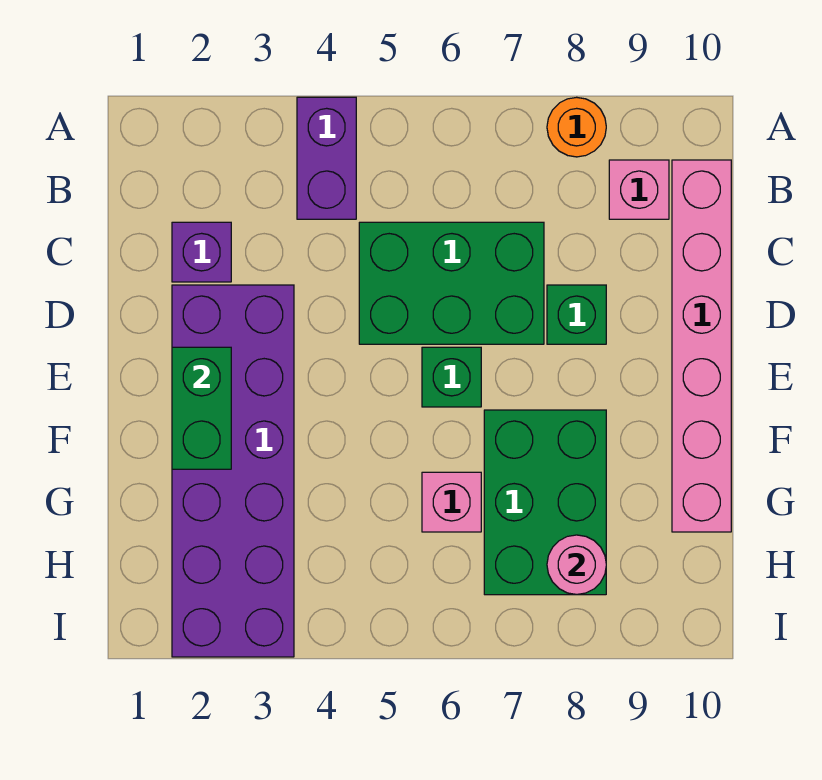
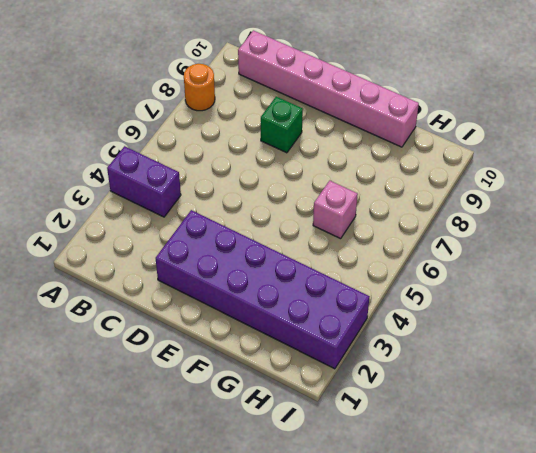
none -> pink brick B9 level 1
none -> purple brick C2 level 1
none -> green brick C5:D7 level 1

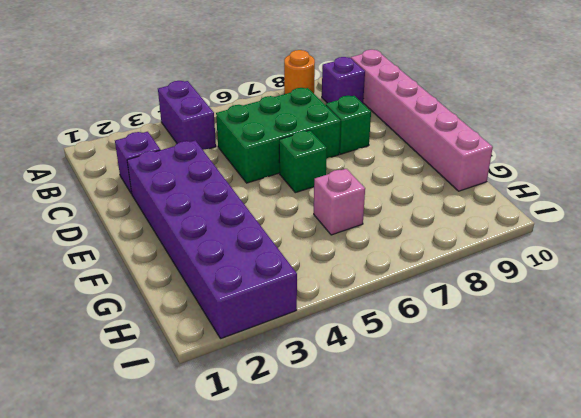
purple brick B9 level 1 -> pink brick B9 level 1
none -> green brick F7:H8 level 1
none -> green brick E2:F2 level 2
none -> pink round brick H8 level 2

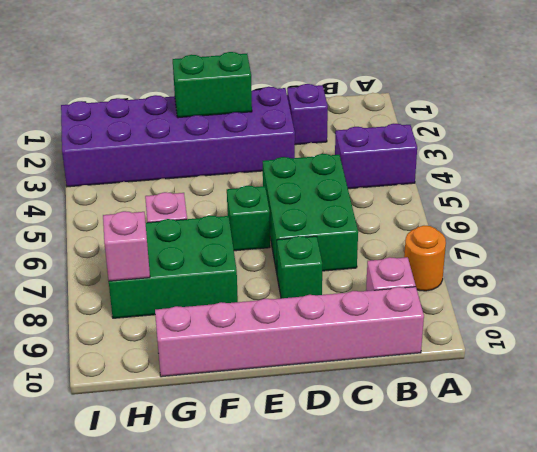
pink brick H8 level 2 -> pink round brick H8 level 2

